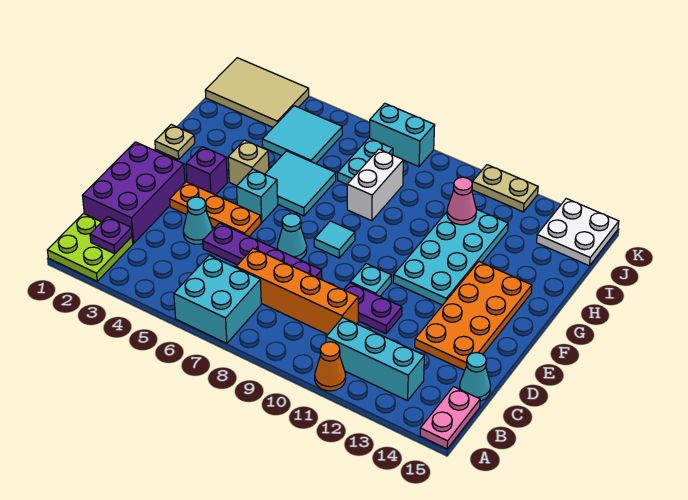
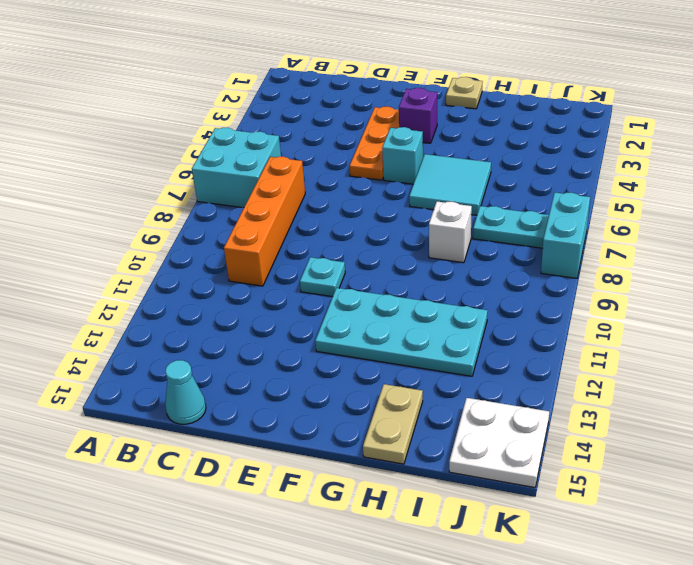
white brick H8 level 1 -> white brick H8:I8 level 1
tan plate H14:H15 level 1 -> tan plate K11:K12 level 1
none -> lime plate A1:B2 level 1
none -> orange cone A11 level 1
none -> pink plate A15:B15 level 1
none -> cyan brick B11:B13 level 1

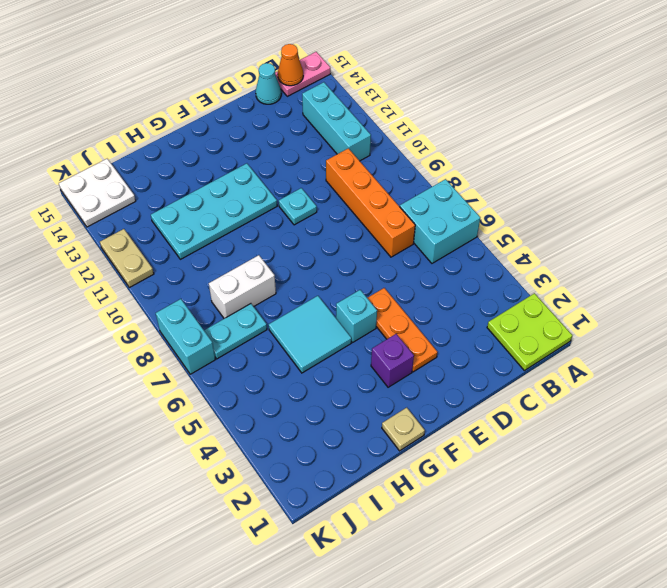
orange cone B15 level 2 -> orange cone A11 level 1
none -> purple brick C1:E2 level 1
none -> cyan cone D4 level 1
none -> purple plate D5:D8 level 1
none -> purple plate D10:D11 level 1

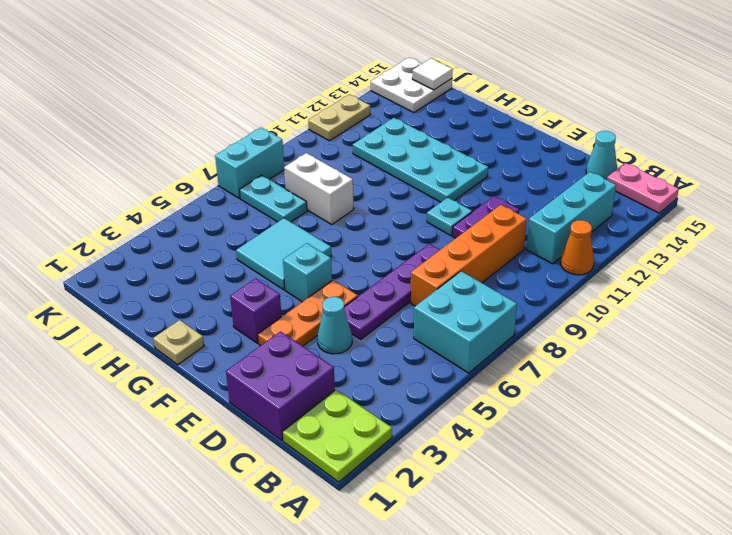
purple brick C1:D2 level 1 -> purple brick C1:E2 level 1
white tile J15 level 2 -> none
none -> orange plate D13:G14 level 1
none -> cyan cone E7 level 1
none -> cyan tile F8 level 1
none -> tan brick G4 level 1

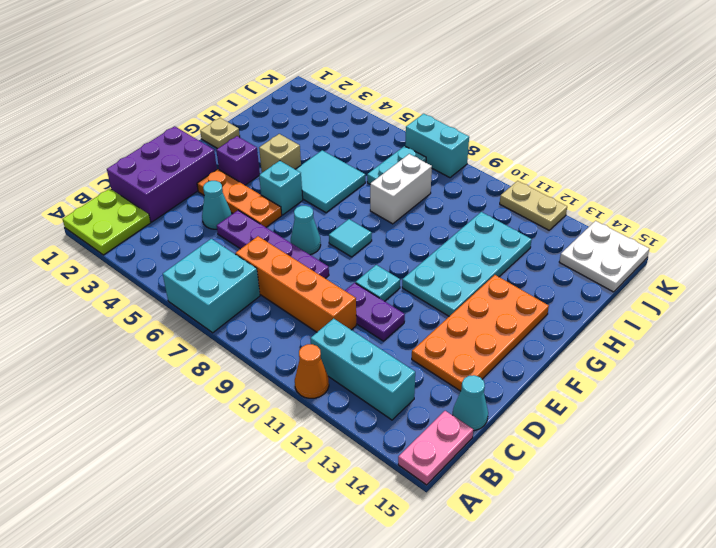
none -> cyan tile I4:J5 level 1
none -> tan tile J1:K3 level 1
none -> purple plate B2 level 2
none -> pink cone I11 level 2

